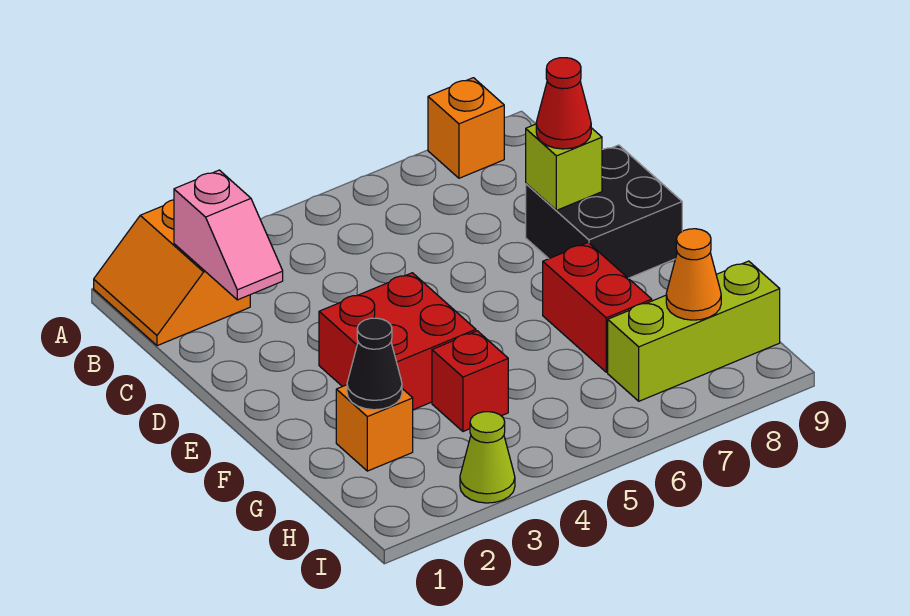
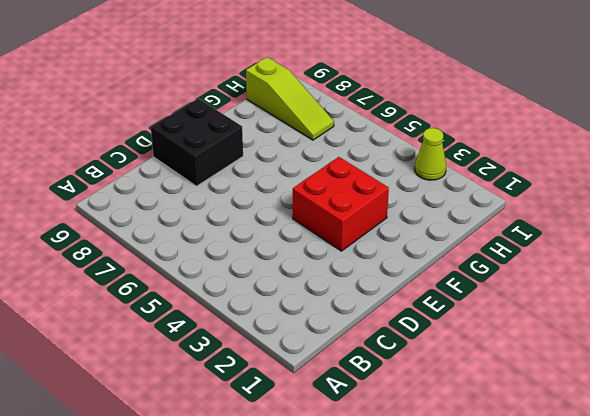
lime slope H7:H9 level 1 top 9 -> lime brick H7:H9 level 1
none -> orange slope A1:B2 level 1 top 2
none -> orange brick A8 level 1
none -> red brick F7:G7 level 1

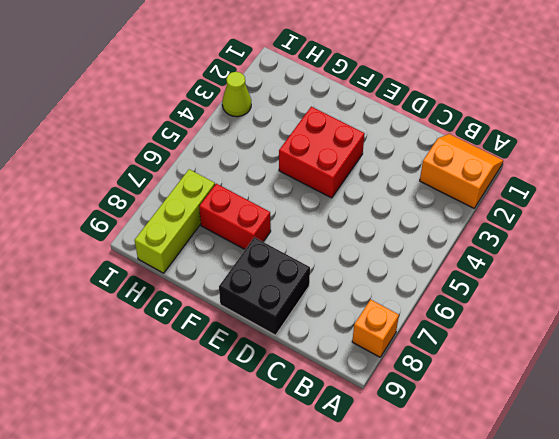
none -> orange brick G2 level 1
none -> red brick G4 level 1
none -> pink slope B2:C2 level 2 top B

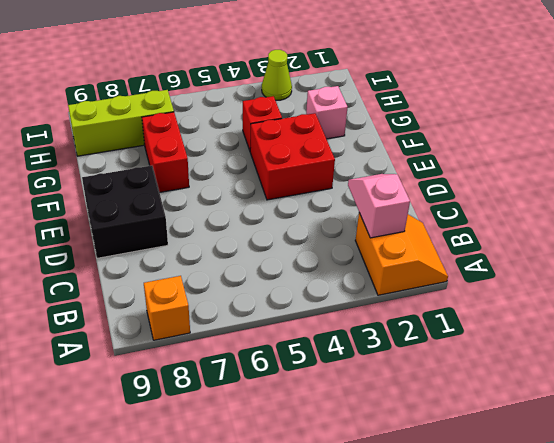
pink brick G2 level 1 -> orange brick G2 level 1
none -> lime brick D8 level 2
none -> black cone G2 level 2
none -> orange cone H8 level 2

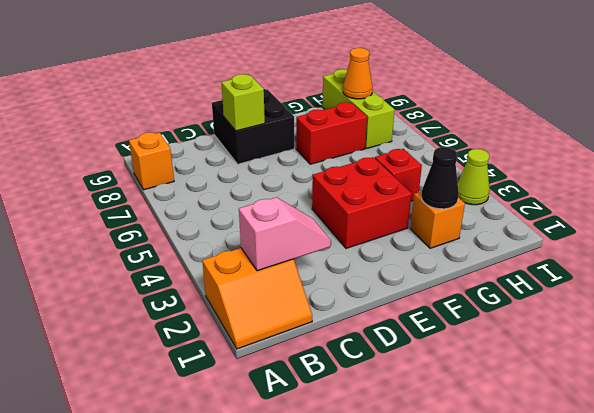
none -> red cone D8 level 3

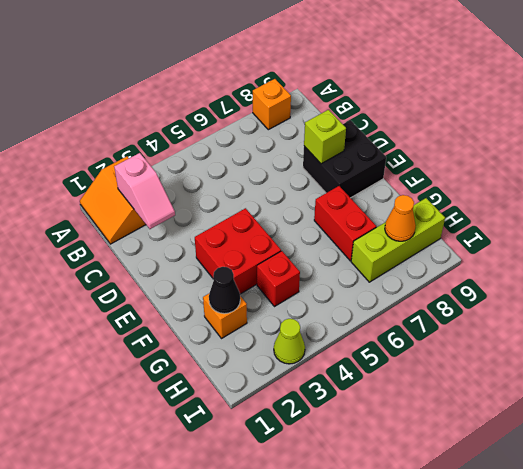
none -> red cone D8 level 3

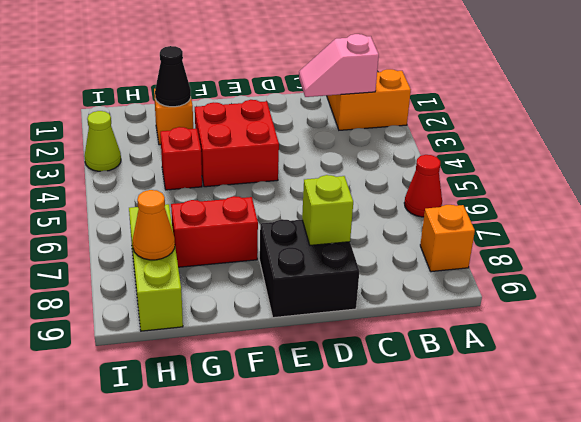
red cone A6 level 1 -> red cone D8 level 3

